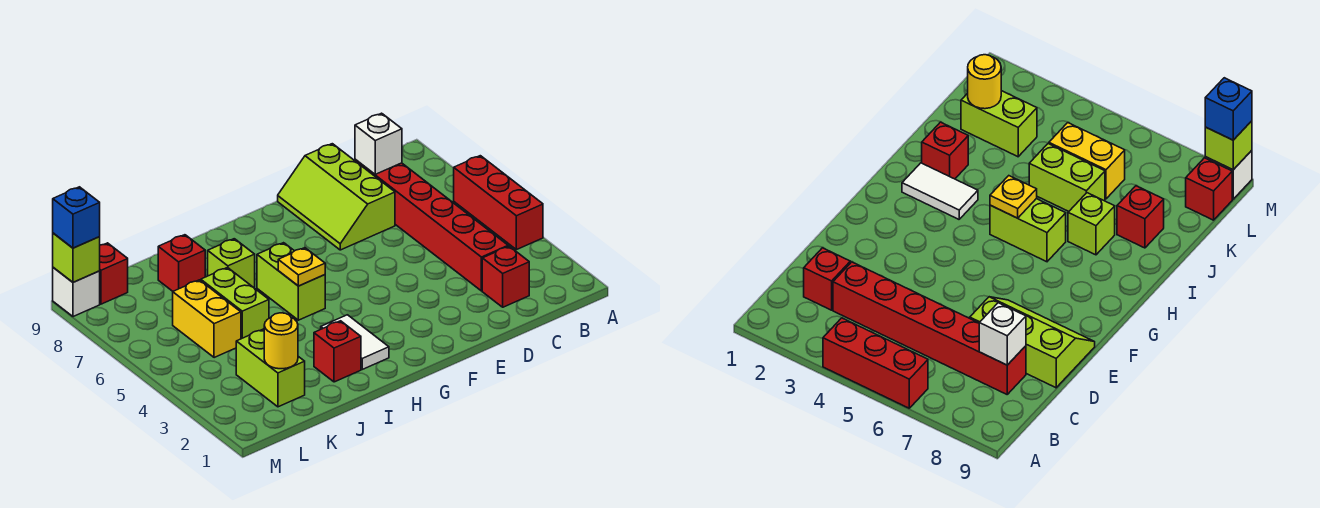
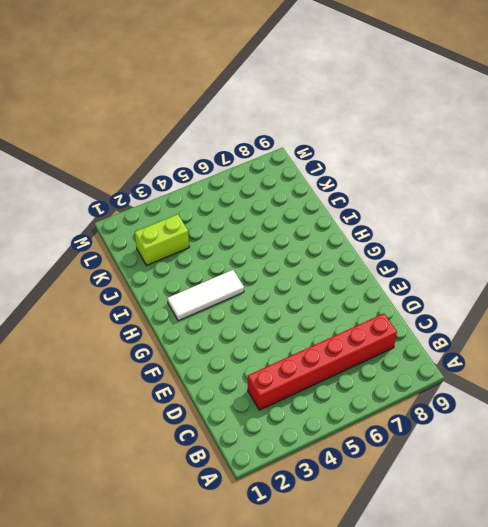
white tile H2:H4 level 1 -> white tile H2:H3 level 1
none -> red brick A4:A6 level 1
none -> red brick C2 level 1
none -> lime slope D7:E9 level 1 top D

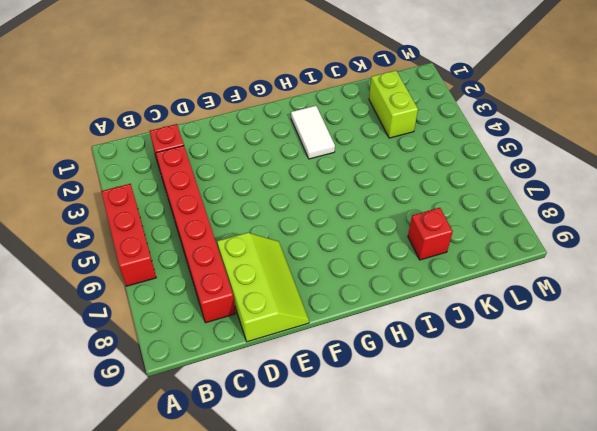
none -> lime brick H5:H6 level 1
none -> red brick I2 level 1
none -> lime brick I7 level 1

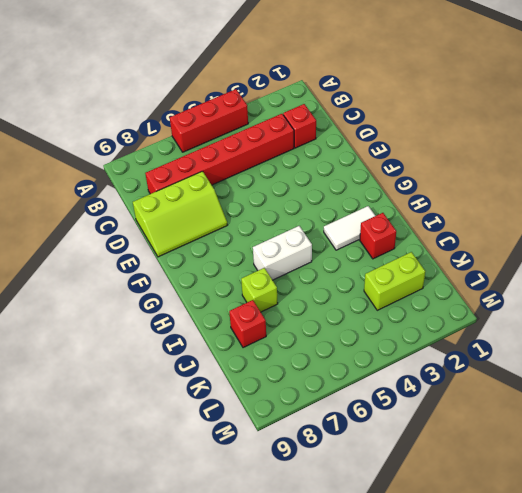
white brick H5:H6 level 1 -> lime brick H5:H6 level 1
none -> lime brick J5:J6 level 1
none -> yellow brick K5:K6 level 1
none -> red brick L9 level 1

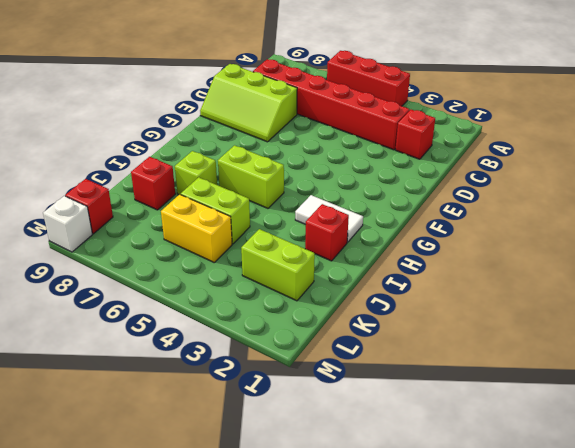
none -> white brick C8 level 2
none -> yellow plate H5 level 2
none -> yellow round brick K2 level 2

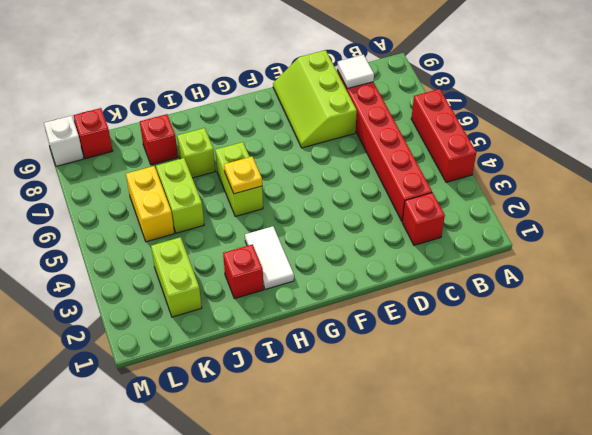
white tile C8 level 2 -> white brick C8 level 2
none -> yellow round brick K2 level 2
none -> lime brick M9 level 2
none -> blue brick M9 level 3

